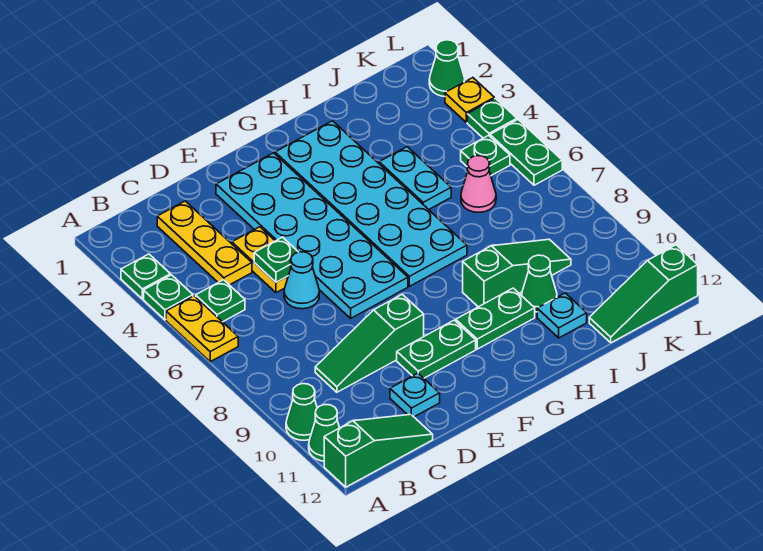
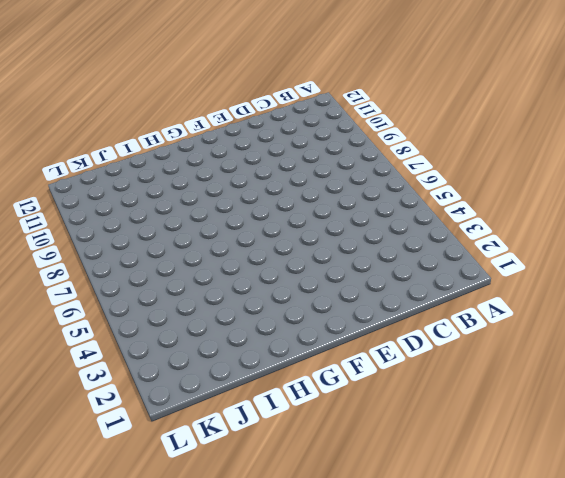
none -> green plate A3 level 1
none -> green plate A4 level 1
none -> yellow plate A5:A6 level 1

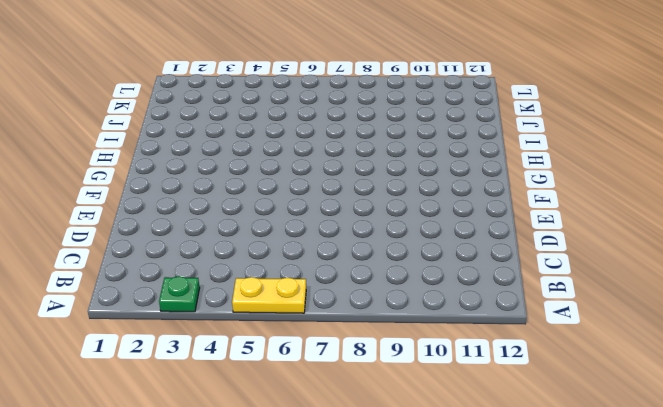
none -> green plate A4 level 1
none -> green cone A10 level 1
none -> green cone A11 level 1

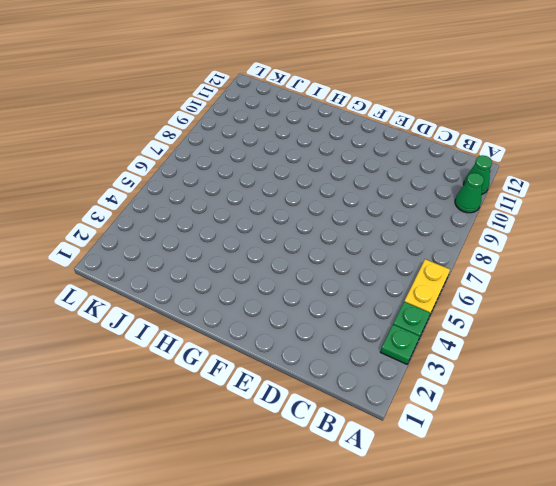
none -> green slope A12:C12 level 1 top A
none -> green plate B5 level 1
none -> yellow plate C2:C4 level 1

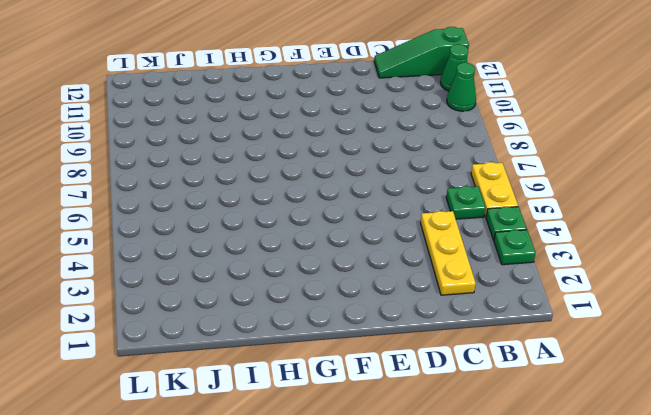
none -> green slope C9:E9 level 1 top E
none -> yellow plate D4:D5 level 1
none -> cyan cone D6 level 1

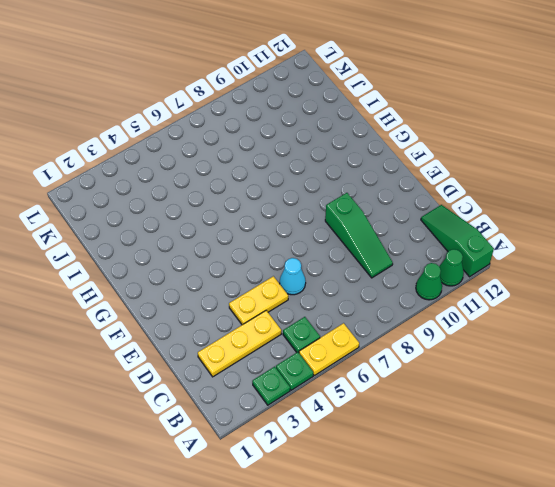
none -> cyan plate D11 level 1
none -> cyan plate E2:F7 level 1
none -> green plate E10:F10 level 1

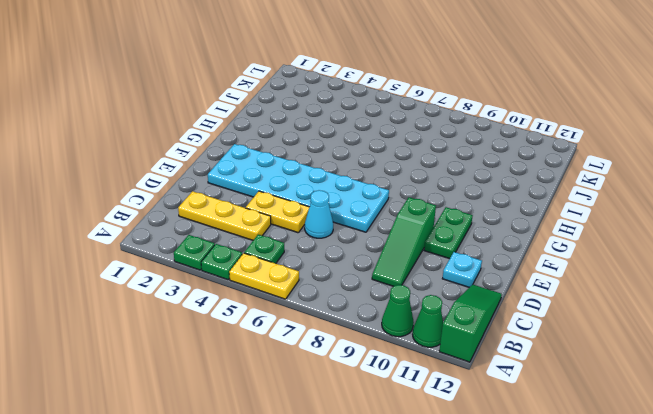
none -> cyan plate G2:H7 level 1
none -> green plate G10:H10 level 1
none -> green slope H9:J9 level 1 top H

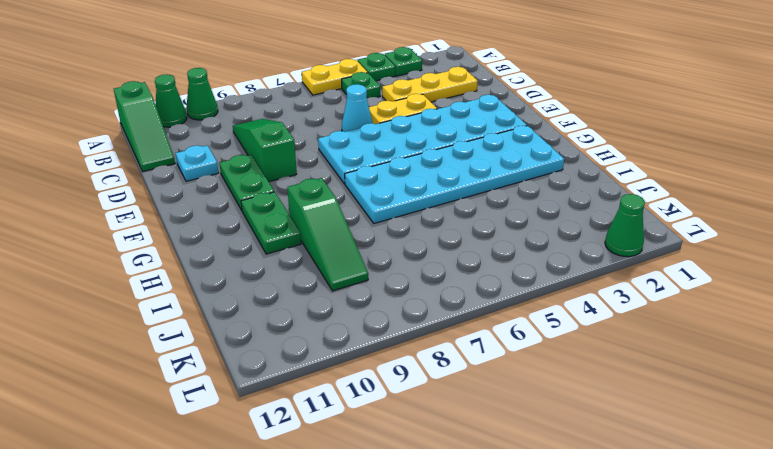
none -> cyan plate I4:I5 level 1
none -> green cone I10 level 1
none -> cyan plate I11 level 1

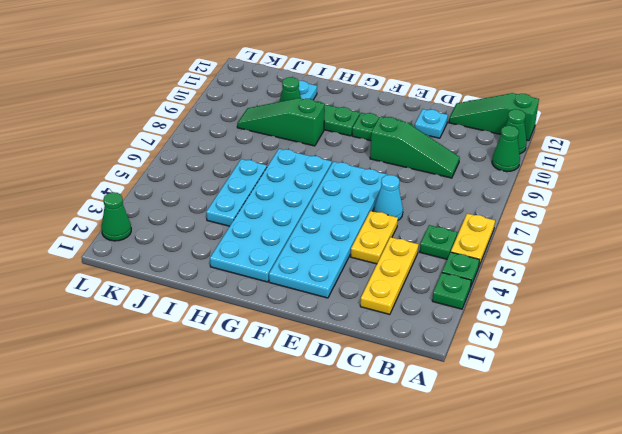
cyan plate I4:I6 level 1 -> cyan plate I4:I5 level 1
none -> pink cone J6 level 1
none -> green slope J12:L12 level 1 top L
none -> green plate K5 level 1

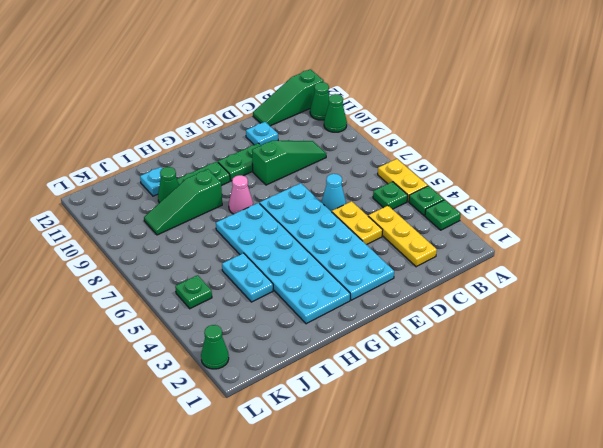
pink cone G8 level 1 -> pink cone J6 level 1
none -> green slope J12:L12 level 1 top L
none -> yellow plate L3 level 1
none -> green plate L4 level 1

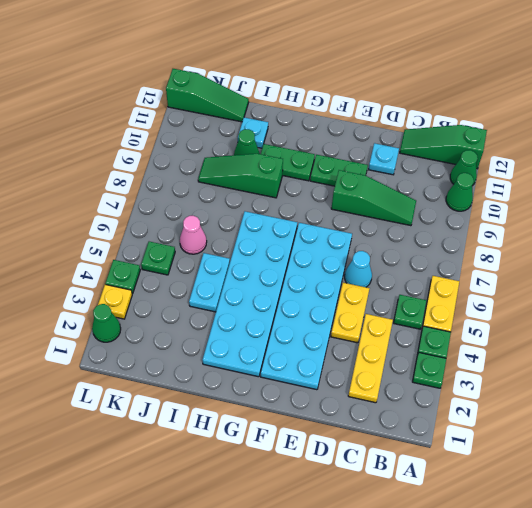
none -> green plate L5:L6 level 1
none -> green plate D5 level 2

